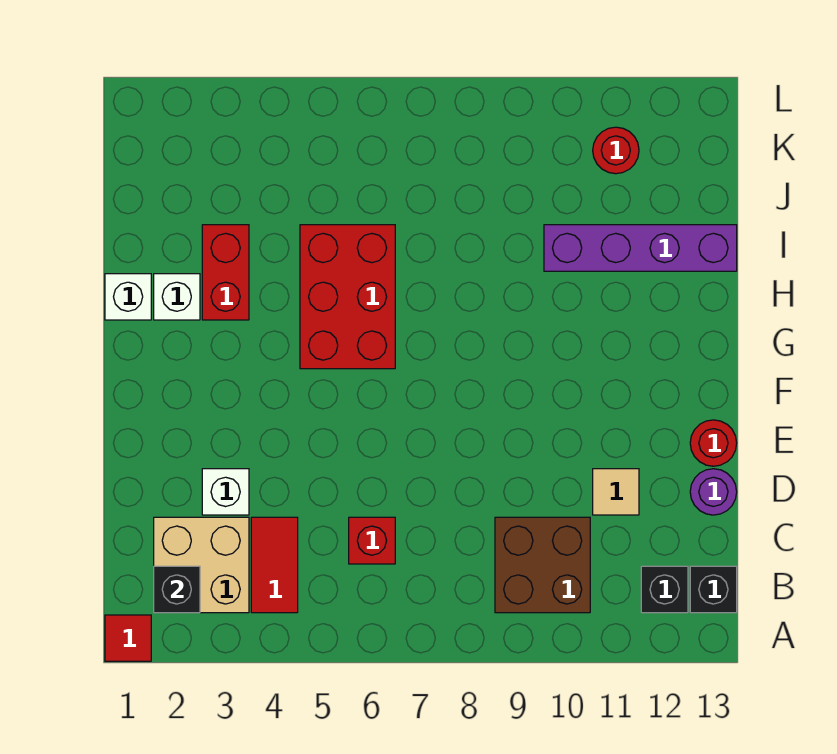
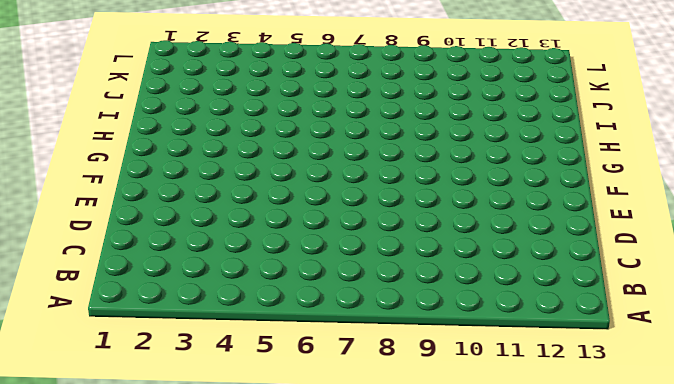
none -> red tile A1 level 1
none -> tan brick B2:C3 level 1
none -> red tile B4:C4 level 1

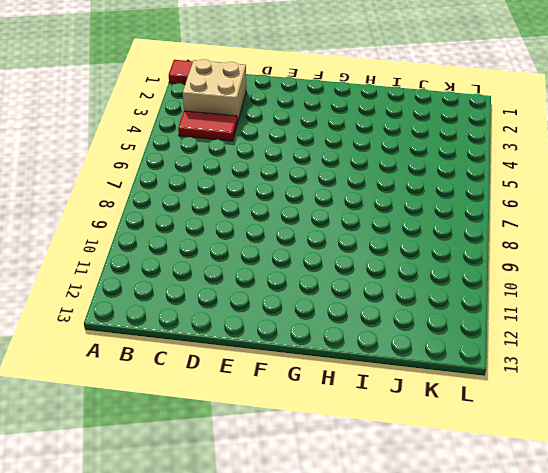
none -> brown brick B9:C10 level 1
none -> black brick B12 level 1
none -> black brick B13 level 1

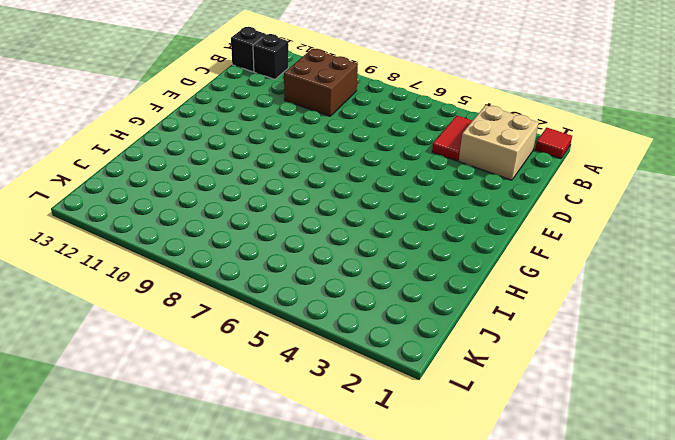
none -> red brick C6 level 1
none -> white brick D3 level 1
none -> tan tile D11 level 1

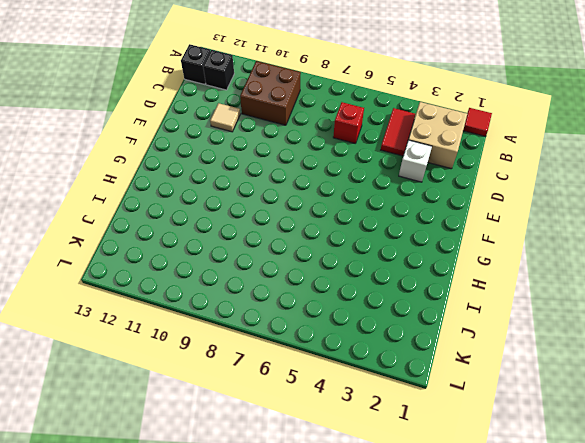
none -> purple round brick D13 level 1
none -> red round brick E13 level 1
none -> red brick G5:I6 level 1

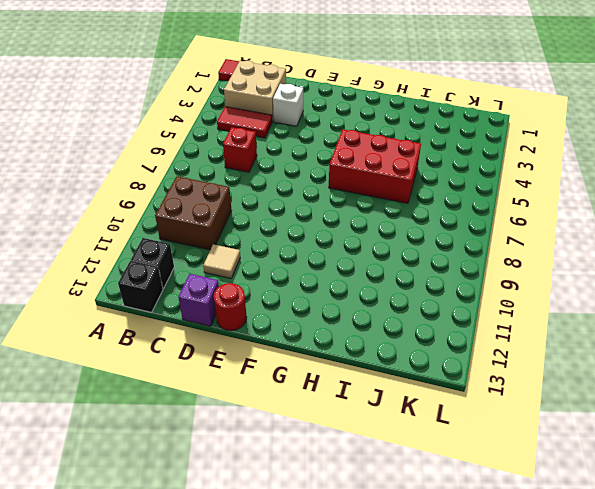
purple brick D13 level 1 -> purple round brick D13 level 1
none -> white brick H1 level 1
none -> white brick H2 level 1
none -> red brick H3:I3 level 1

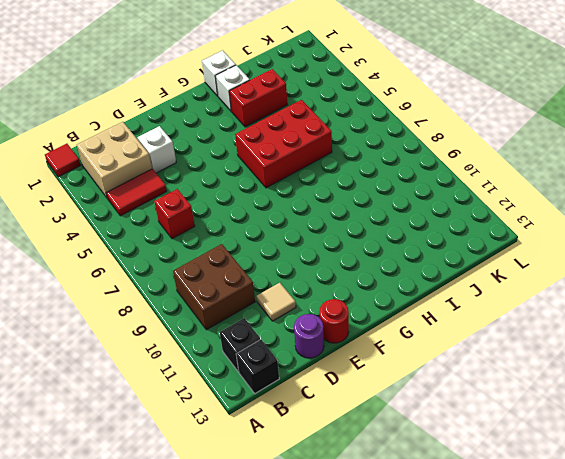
none -> purple brick I10:I13 level 1
none -> red round brick K11 level 1
none -> black brick B2 level 2

